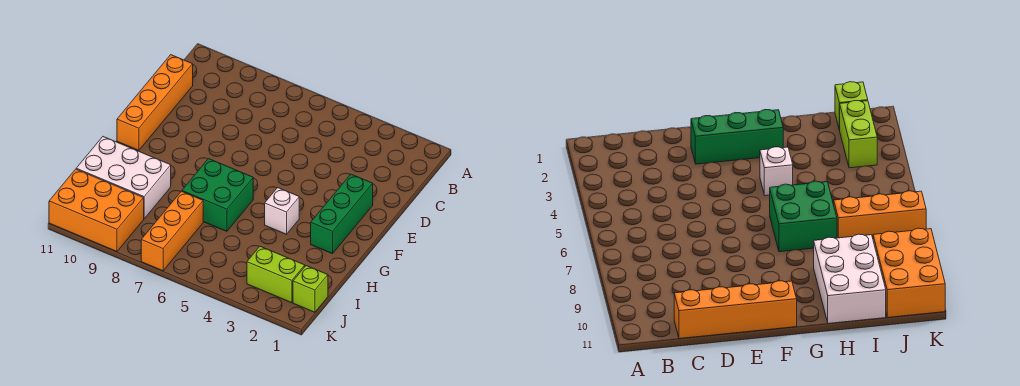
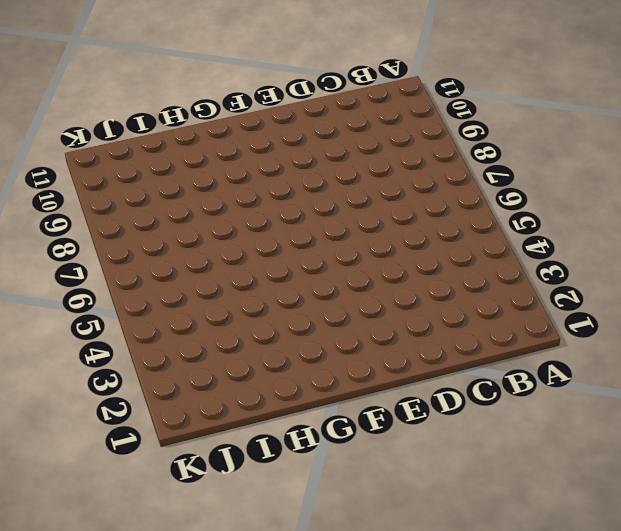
none -> orange brick C11:F11 level 1
none -> green brick E2:G2 level 1

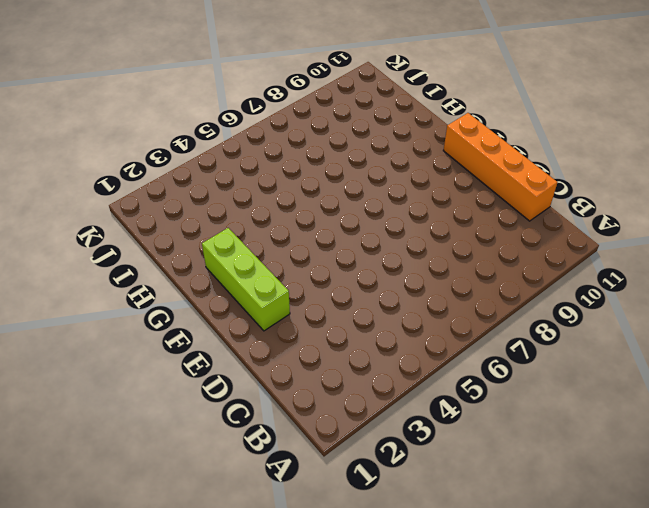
lime brick E2:G2 level 1 -> green brick E2:G2 level 1
none -> white brick G4 level 1
none -> green brick G6:H7 level 1

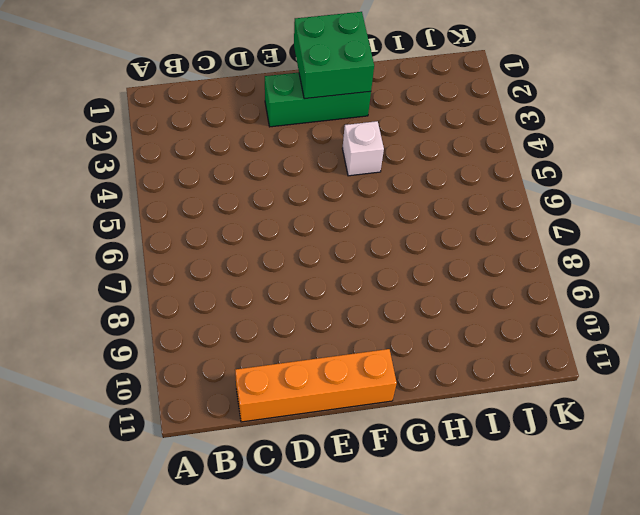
green brick F1:G2 level 2 -> green brick G6:H7 level 1
none -> white brick H9:I11 level 1
none -> orange brick I7:K7 level 1

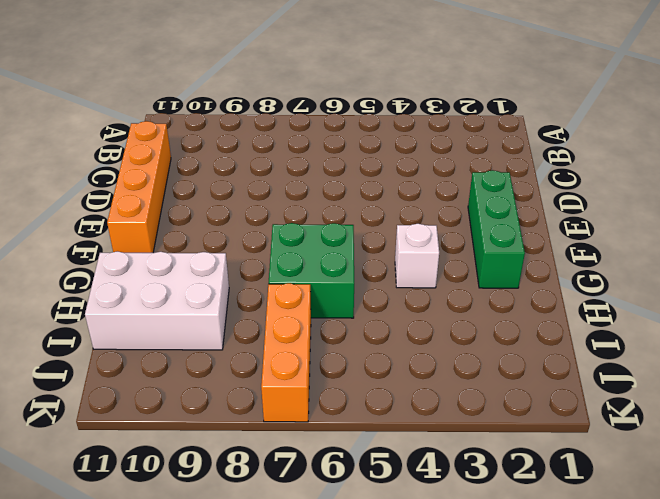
none -> lime brick J1 level 1
none -> lime brick J2:J3 level 1

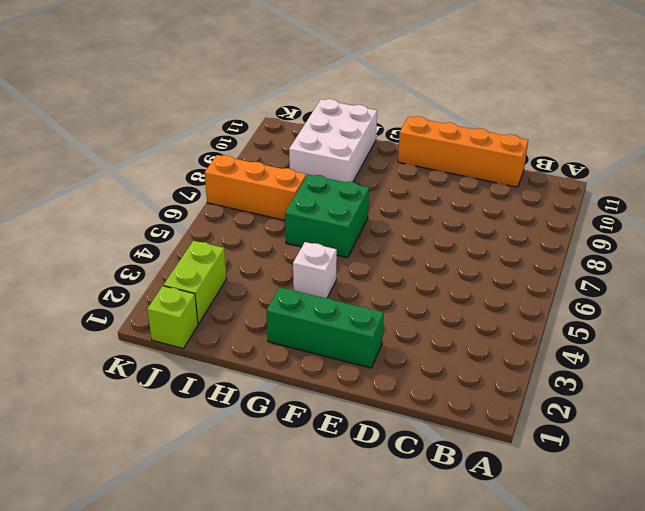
none -> orange brick J9:K11 level 1

